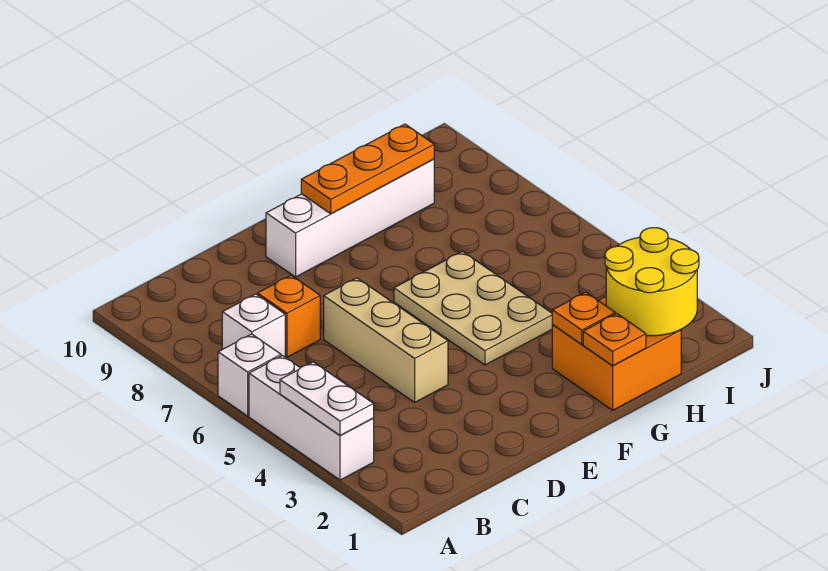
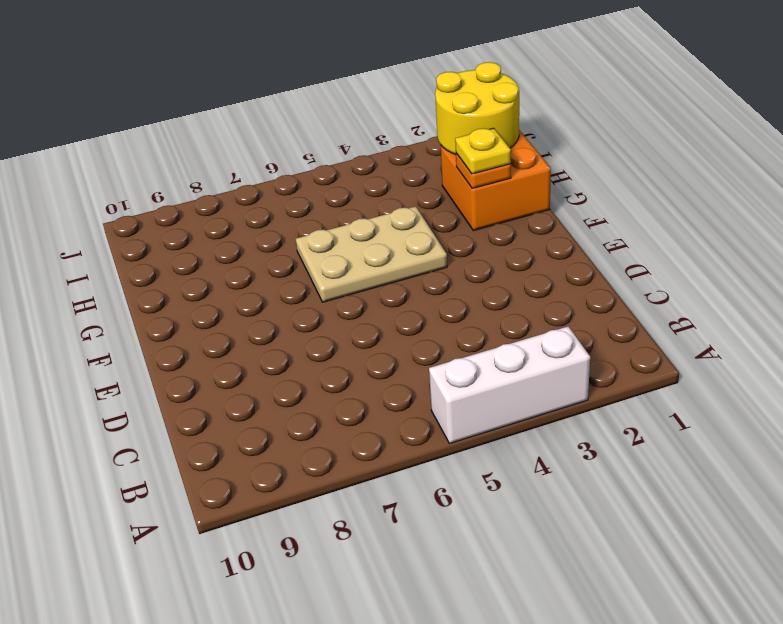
yellow plate G2 level 3 -> none
none -> white brick A6 level 1
none -> white brick B7 level 1
none -> orange brick C7 level 1

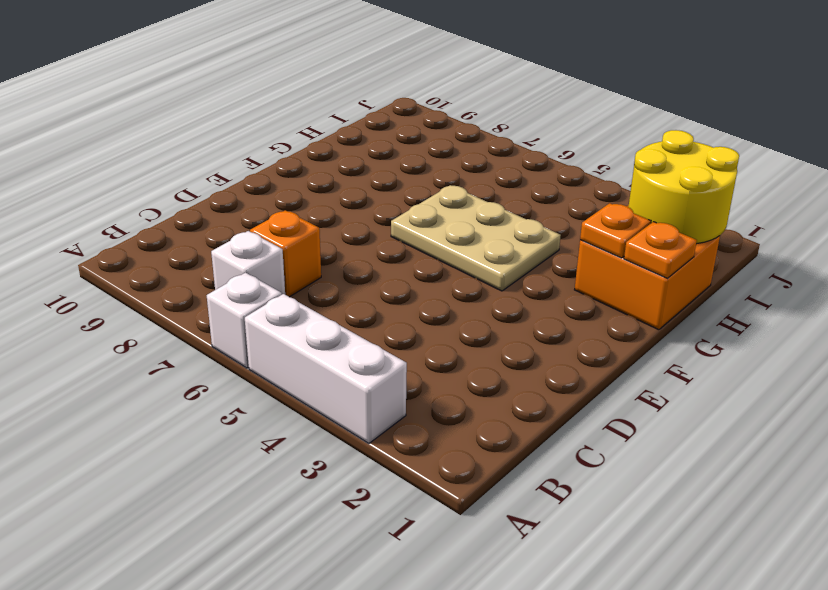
none -> tan brick D4:D6 level 1
none -> white brick E9:H9 level 1
none -> white plate A3:A4 level 2

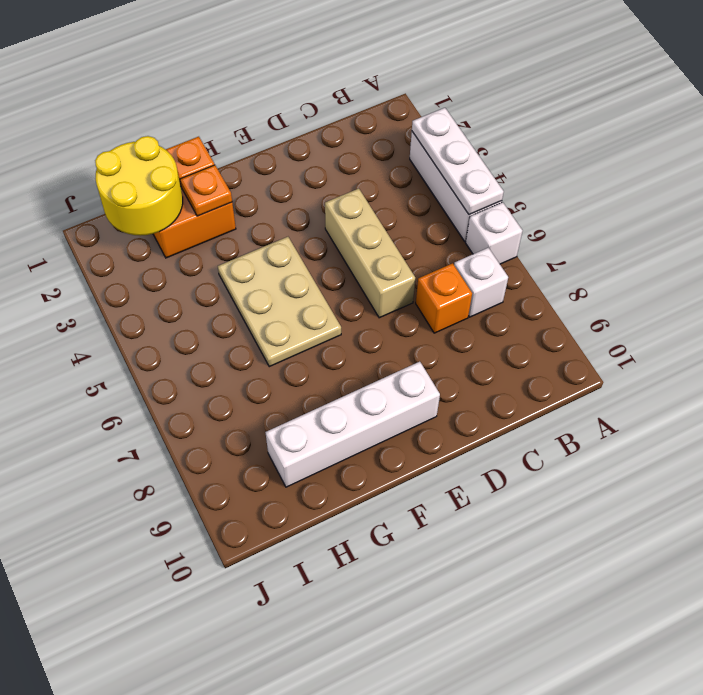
white plate A3:A5 level 2 -> white plate A3:A4 level 2
none -> orange plate F9:H9 level 2

